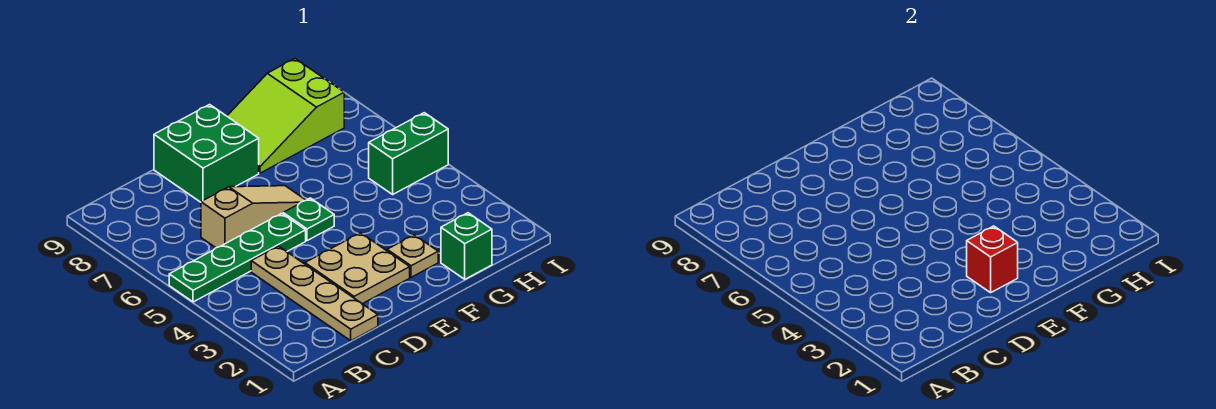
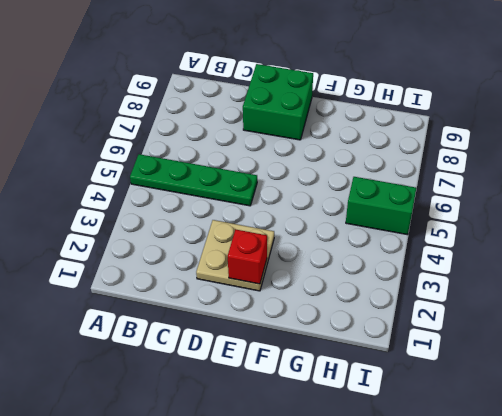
none -> tan plate C1:C4 level 1
none -> tan slope C6:E6 level 1 top C

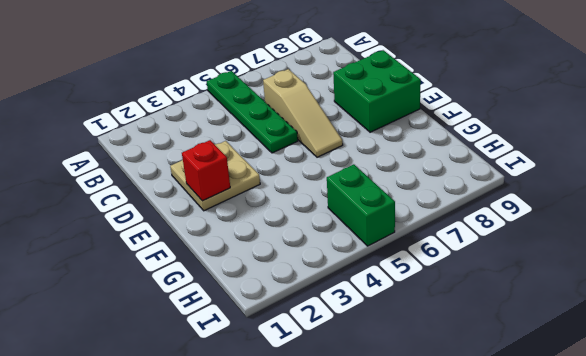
none -> tan plate C1:C4 level 1
none -> green plate E5 level 1

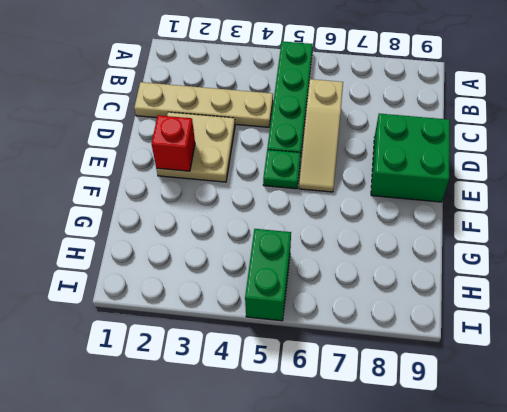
none -> tan plate F2 level 1
none -> lime slope F8:H9 level 1 top H

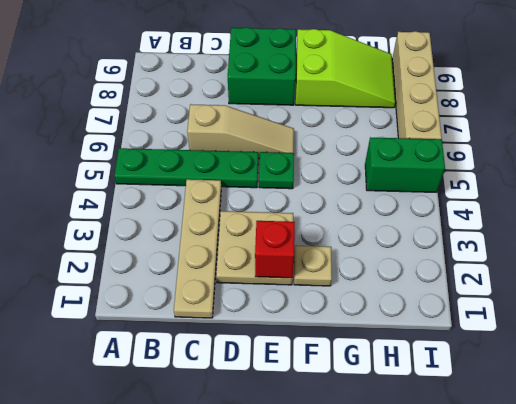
lime slope F8:H9 level 1 top F -> lime slope F8:H9 level 1 top H
tan brick I6:I9 level 1 -> none
none -> green brick G1 level 1

